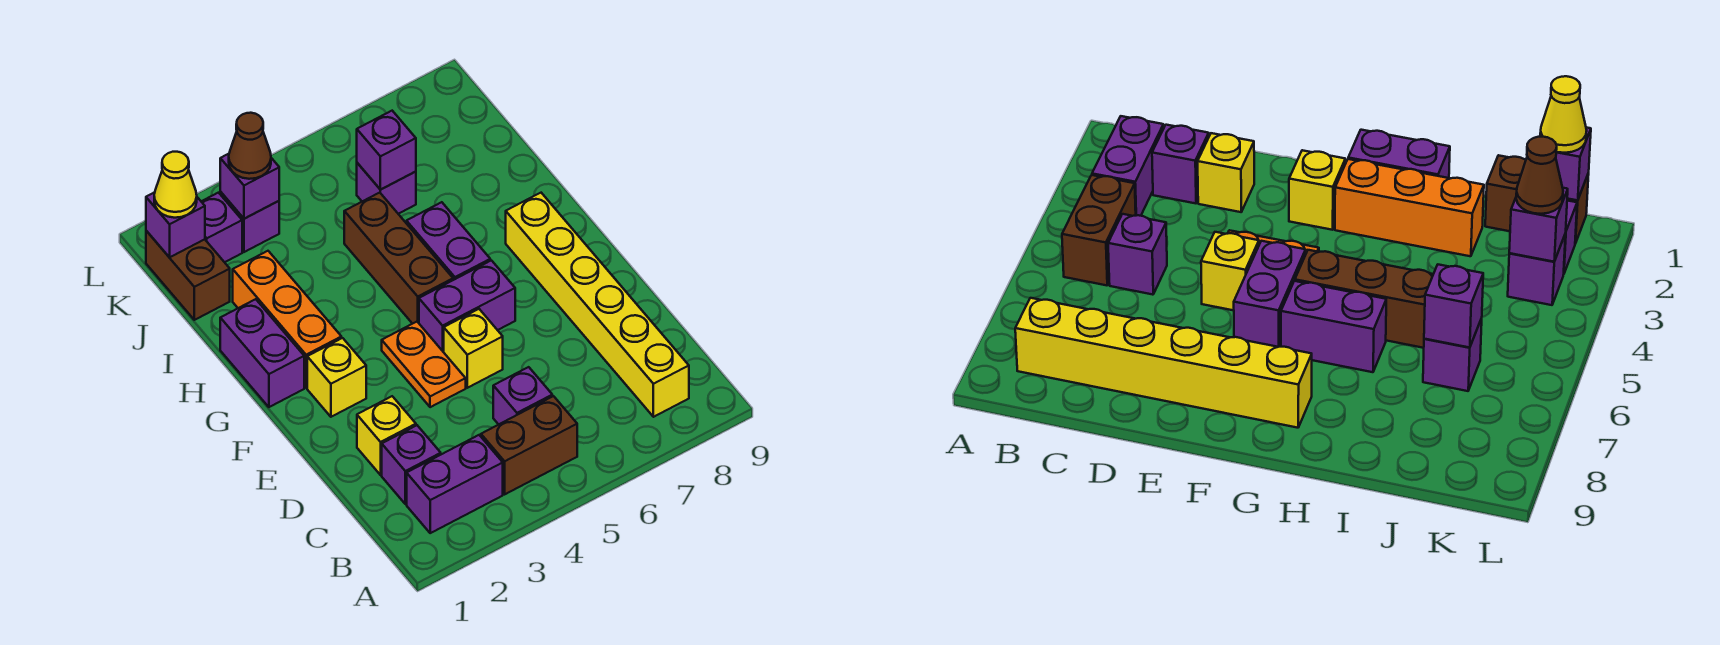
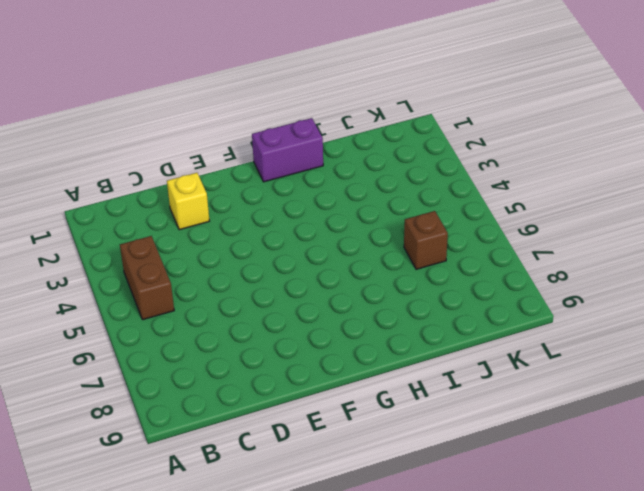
brown brick J6 level 1 -> purple brick J6 level 1
none -> purple brick B2:B3 level 1
none -> yellow brick B8:G8 level 1
none -> purple brick C2 level 1

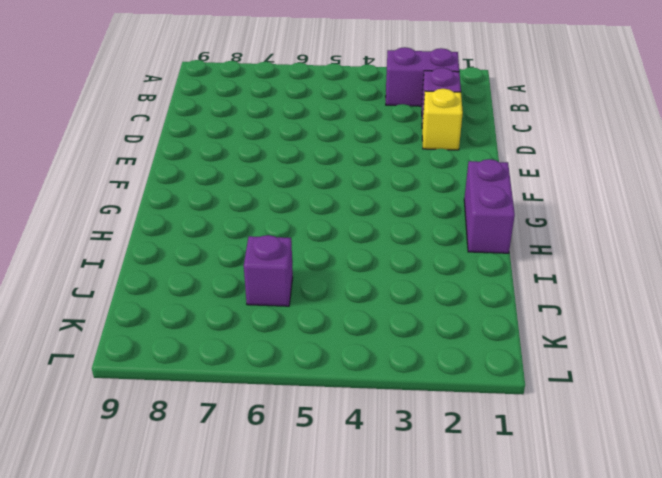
none -> brown brick B4:B5 level 1
none -> yellow brick B8:G8 level 1
none -> purple brick C5 level 1

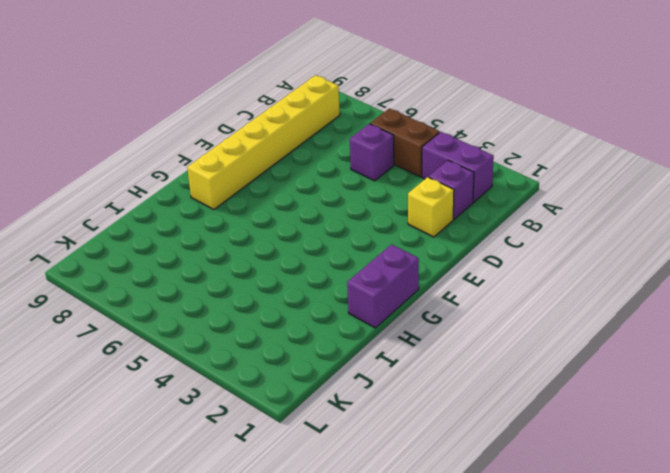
none -> orange plate E4:F4 level 1
none -> yellow brick E5 level 1
none -> yellow brick F2 level 1

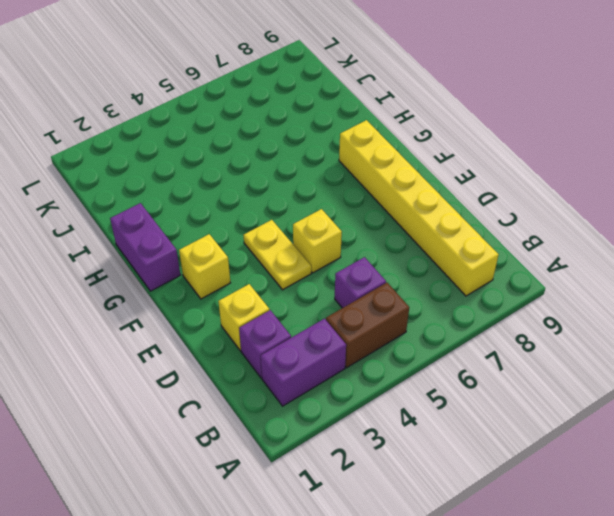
yellow plate E4:F4 level 1 -> orange plate E4:F4 level 1
none -> purple brick F5:F6 level 1
none -> orange brick G2:I2 level 1
none -> brown brick G5:I5 level 1

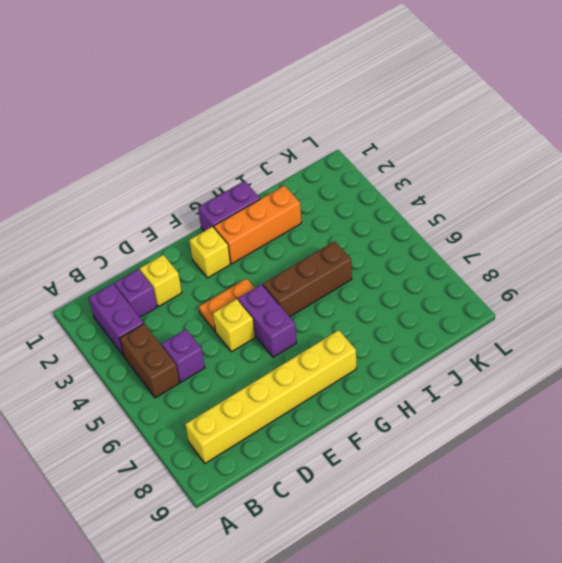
none -> purple brick G6:H6 level 1
none -> brown brick J1:K1 level 1
none -> purple brick J6 level 1

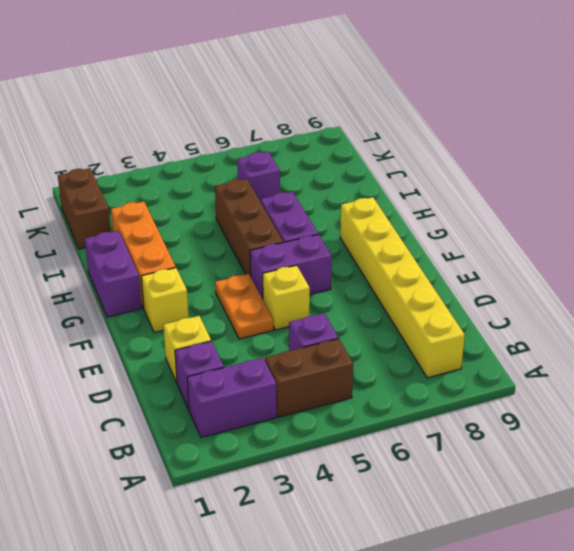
none -> purple brick K2 level 1
none -> purple brick K3 level 1
none -> purple brick J6 level 2

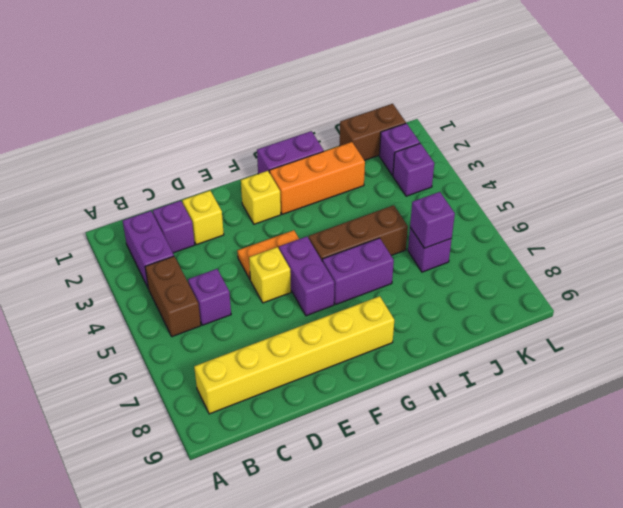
none -> purple brick K1 level 2
none -> purple brick K3 level 2
none -> yellow cone K1 level 3

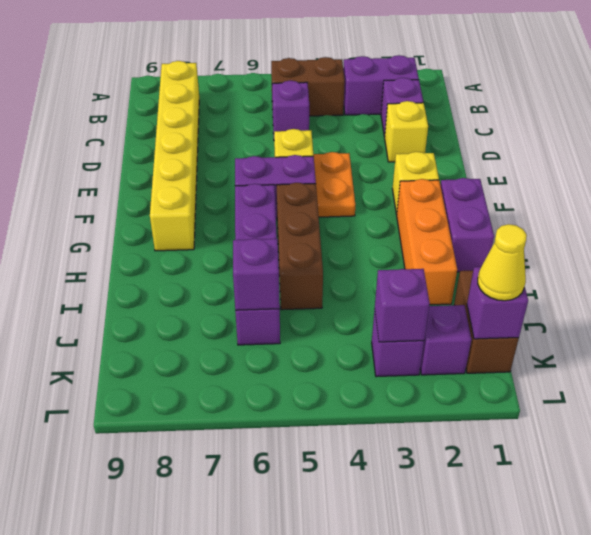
none -> brown cone K3 level 3

